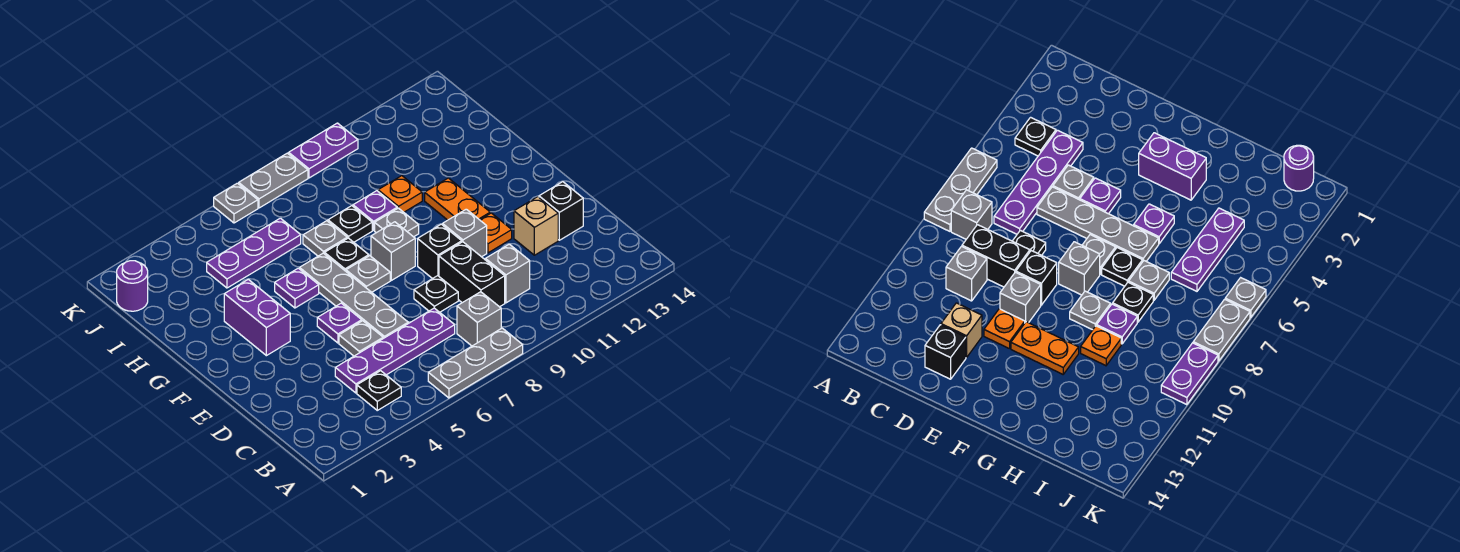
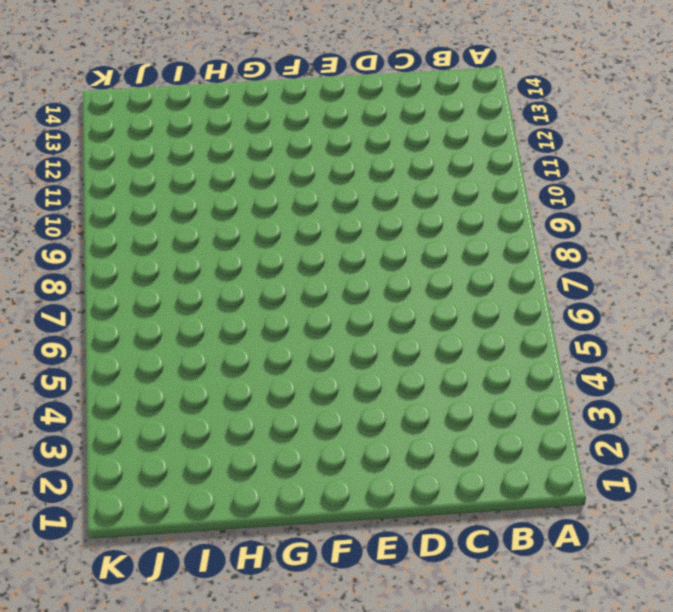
none -> grey plate A6:A8 level 1
none -> black plate B4 level 1
none -> grey brick B8 level 1
none -> purple plate C4:C7 level 1

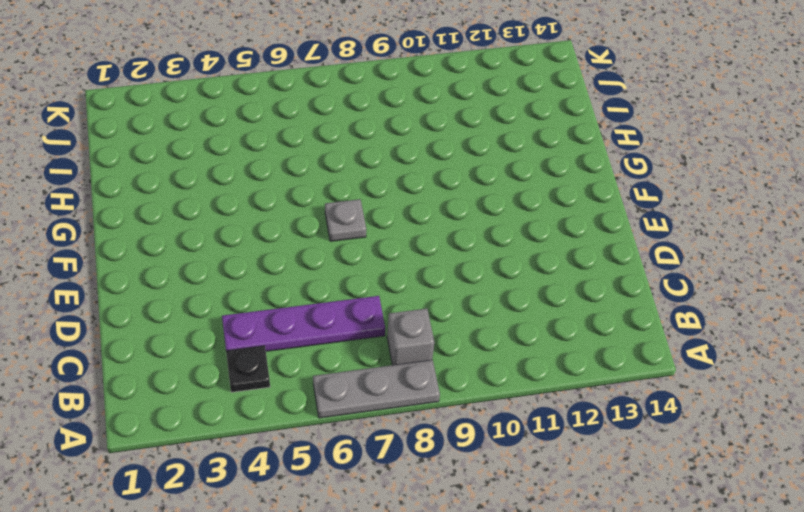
none -> black brick C9:D9 level 1
none -> grey brick C10 level 1
none -> grey plate D5 level 1
none -> grey plate D6:G6 level 1

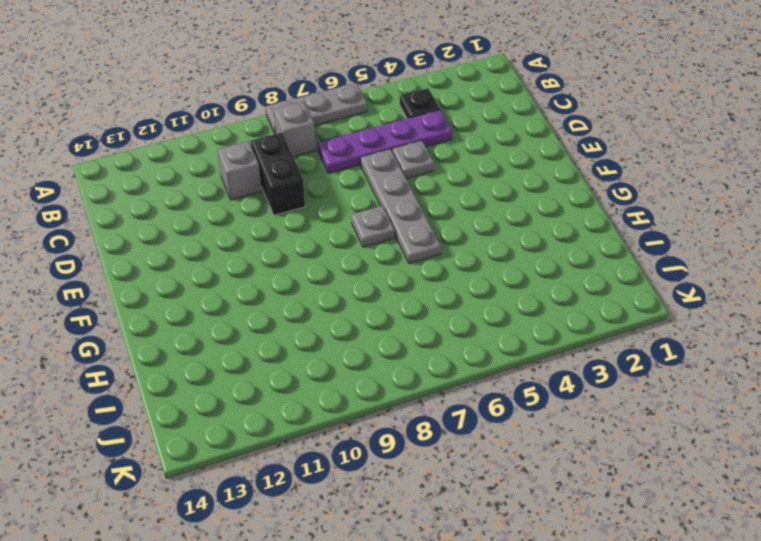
none -> black plate D8 level 1
none -> tan brick D12 level 1
none -> black brick D13 level 1
none -> purple plate E5 level 1

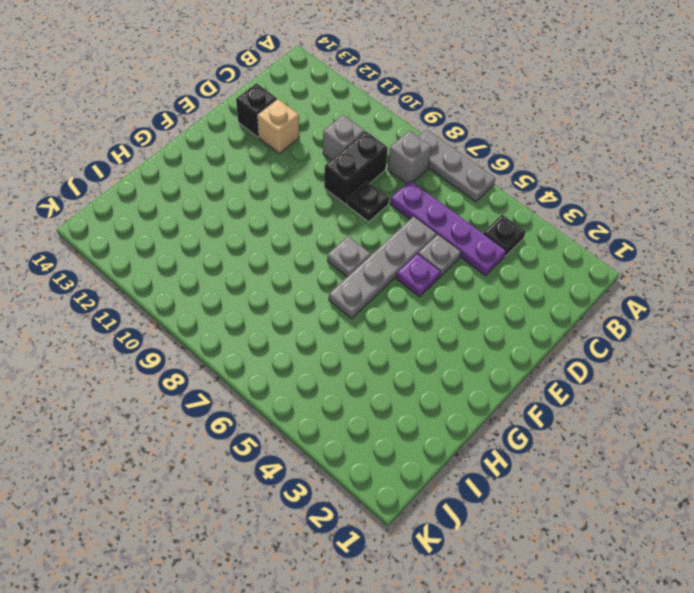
none -> black brick E9 level 1
none -> grey brick E10 level 1
none -> orange plate E11 level 1
none -> purple brick F3:G3 level 1

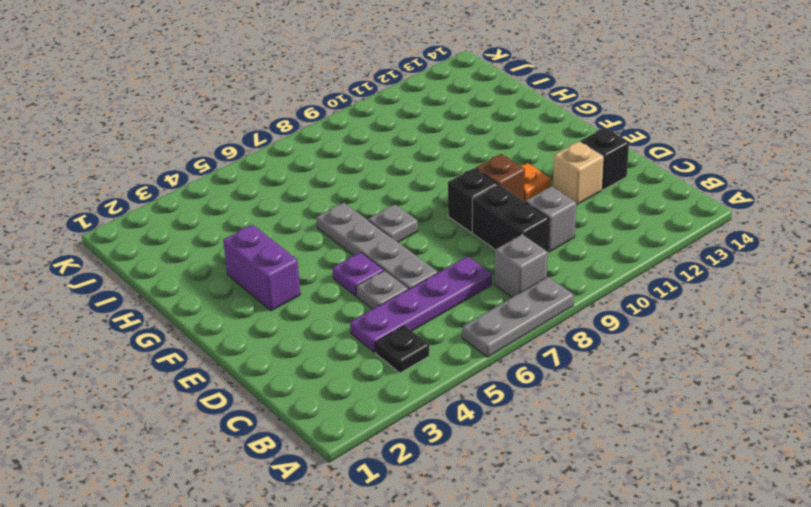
brown brick E10 level 1 -> grey brick E10 level 1
none -> black plate D8 level 1
none -> grey brick F8 level 1
none -> orange plate F11:G11 level 1
none -> purple plate G5 level 1

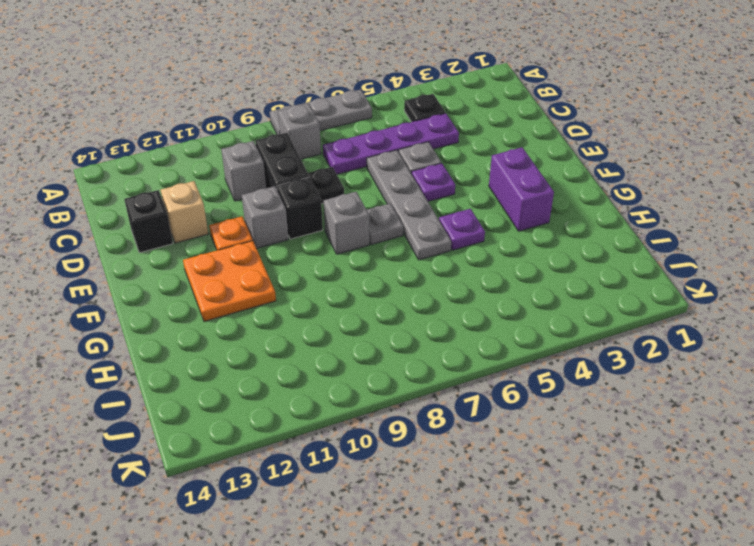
orange plate F11:G12 level 1 -> orange plate F11:G11 level 1
none -> black plate G7 level 1
none -> grey plate G9 level 1
none -> grey plate H7 level 1
none -> black plate H8 level 1

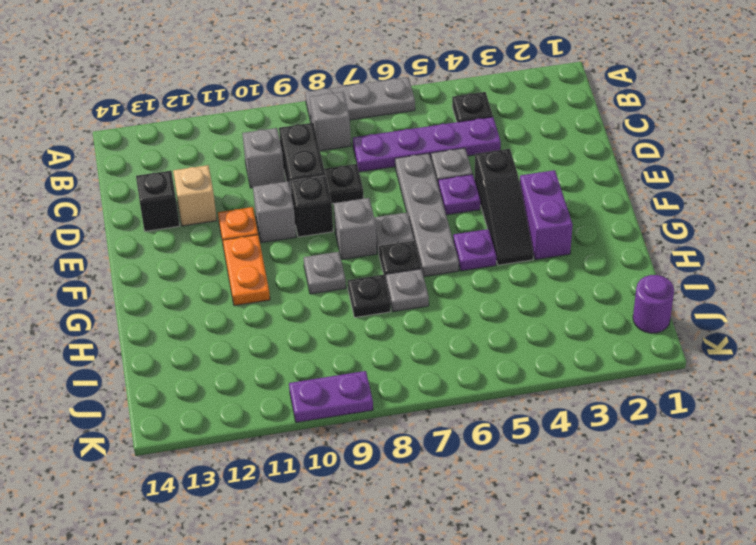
black slope E4:G4 level 1 top E -> none
none -> purple plate H9 level 1
none -> orange plate H10 level 1
none -> purple plate I4:I6 level 1
none -> grey plate K6 level 1

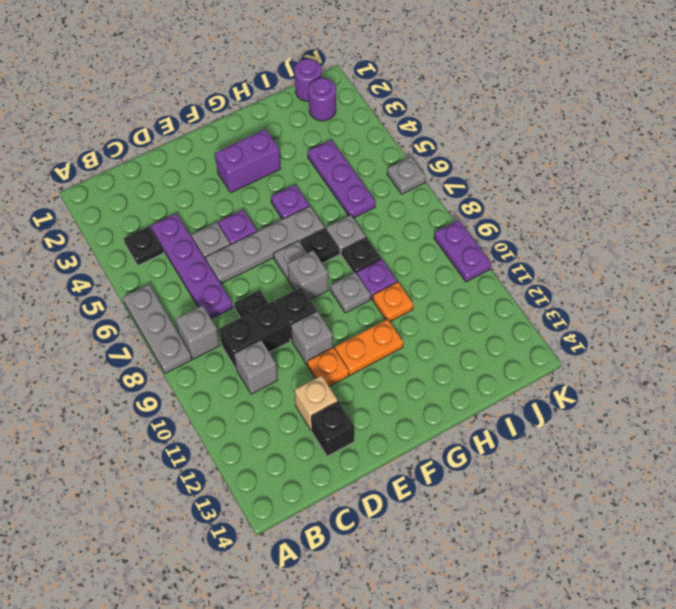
purple round brick J2 level 1 -> none
none -> grey plate K7:K8 level 1

